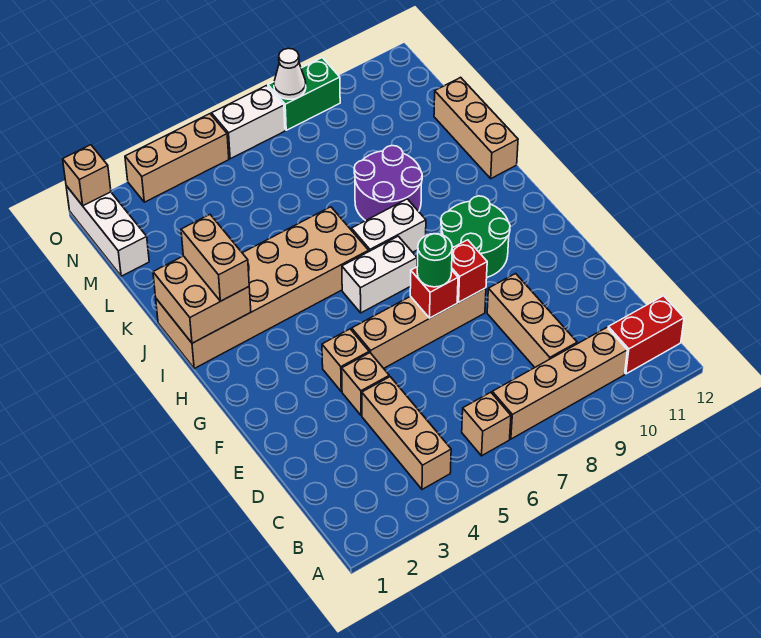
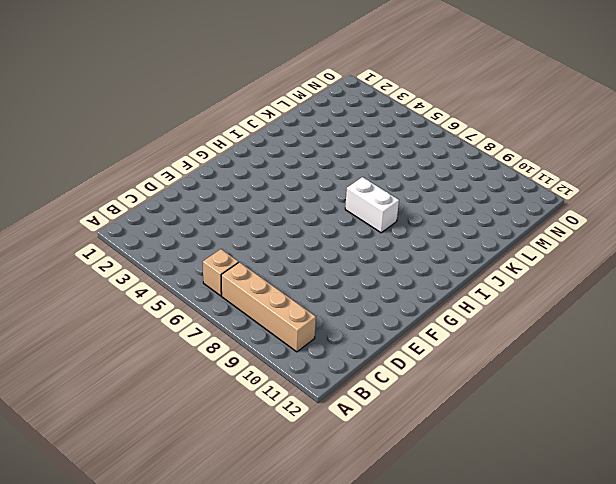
none -> tan brick B4:D4 level 1
none -> red brick B11:B12 level 1
none -> tan brick C9:E9 level 1

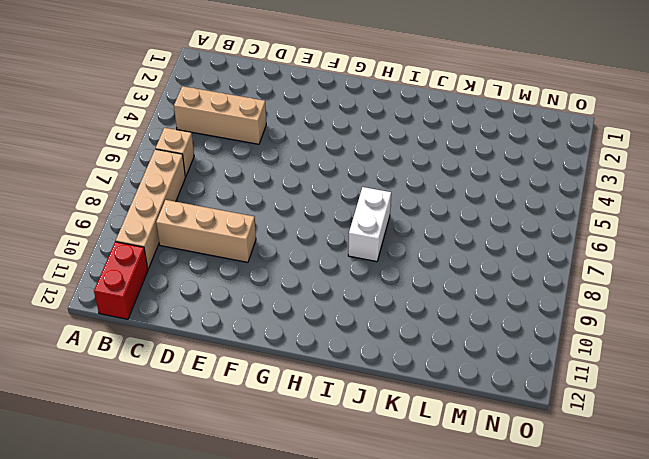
none -> tan brick E4 level 1
none -> tan brick F4 level 1
none -> tan brick F5:F8 level 1

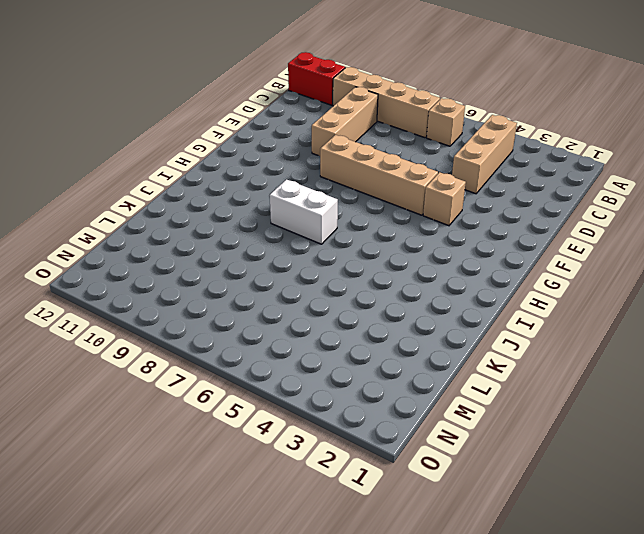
none -> tan brick E4 level 1
none -> green round brick G9:H10 level 1
none -> white brick H6:H7 level 1

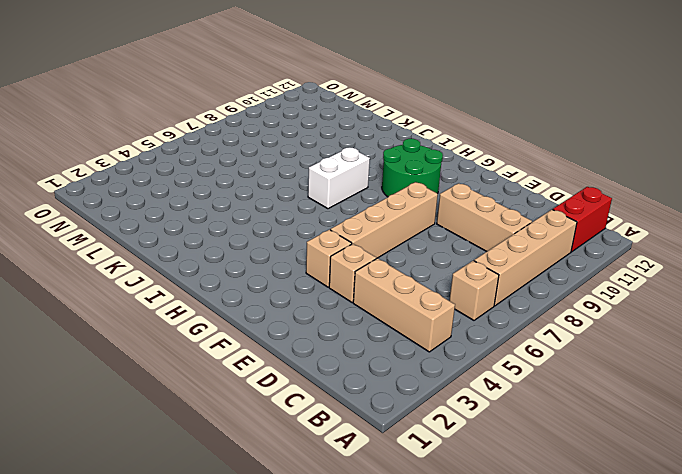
none -> white brick H6:H7 level 1
none -> tan brick I1:J6 level 1
none -> purple round brick J8:K9 level 1

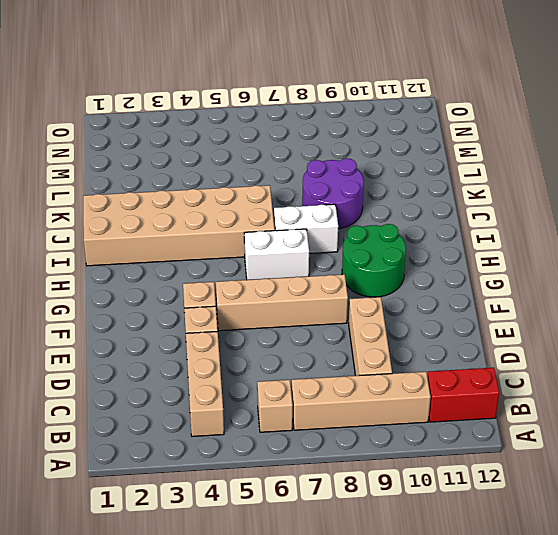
none -> tan brick J12:L12 level 1
none -> white brick M1:O1 level 1
none -> tan brick O3:O5 level 1

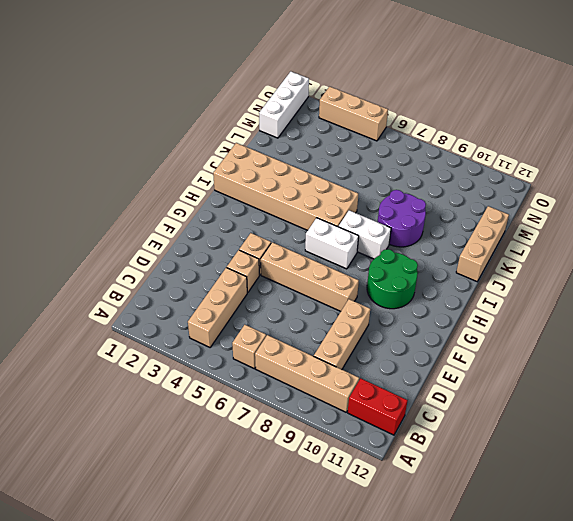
none -> white brick O6:O7 level 1
none -> green brick O8:O9 level 1
none -> red brick F7 level 2

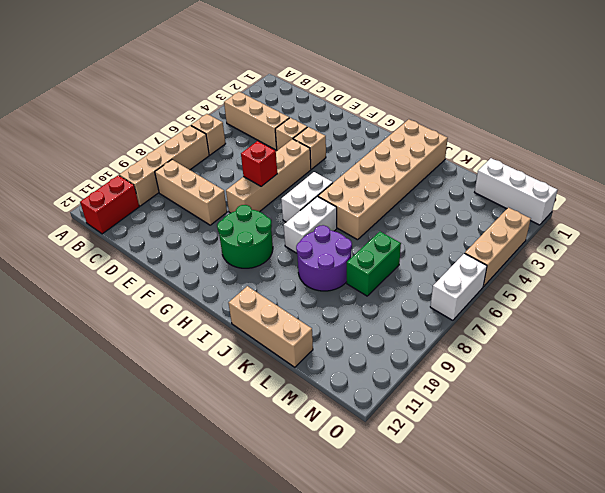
green brick L7:L8 level 1 -> green brick O8:O9 level 1
none -> red brick F8 level 2
none -> tan brick I1:J2 level 2
none -> tan brick O1 level 2

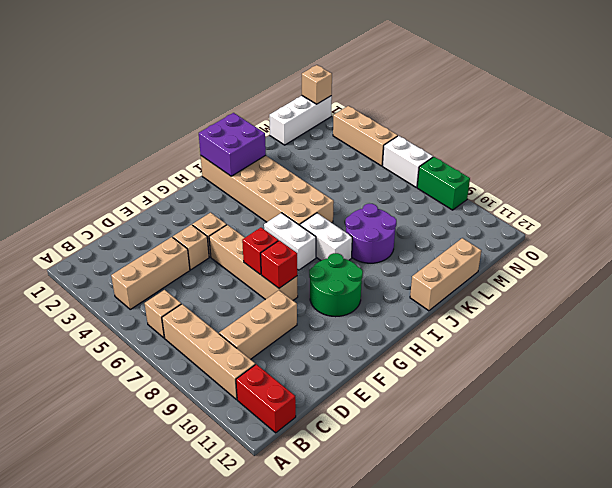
purple brick I1:J2 level 2 -> tan brick I1:J2 level 2
none -> white cone O8 level 2
none -> green round brick F7 level 3
none -> tan brick I2:J2 level 3

